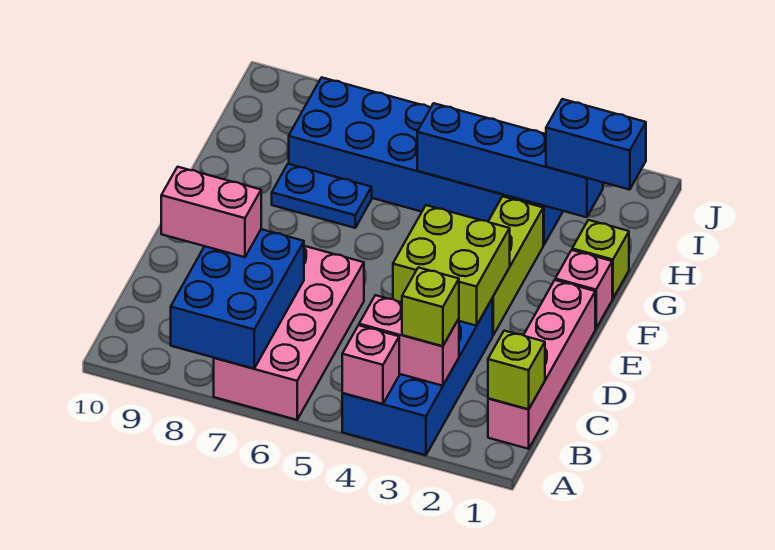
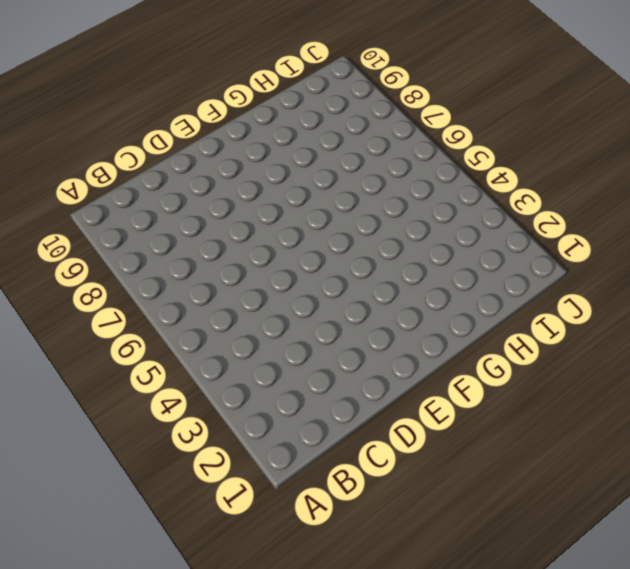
none -> blue brick A3:D4 level 1
none -> pink brick A6:D7 level 1
none -> pink brick B1:E1 level 1

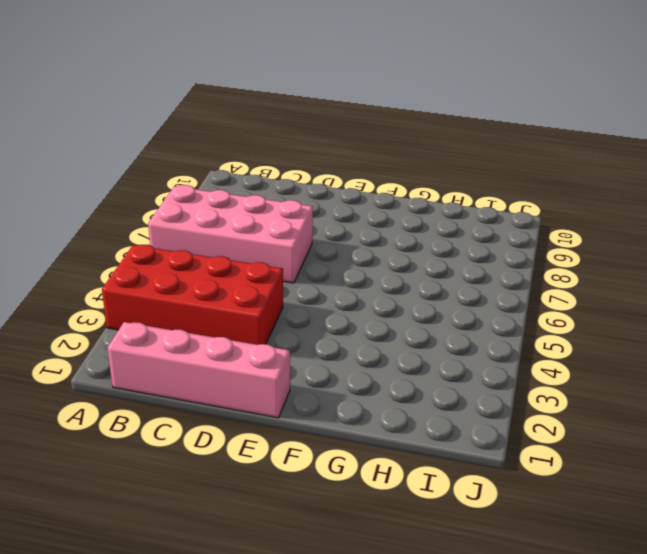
red brick A3:D4 level 1 -> blue brick A3:D4 level 1
none -> lime brick E3:G3 level 1
none -> pink brick F1 level 1
none -> lime brick G1 level 1

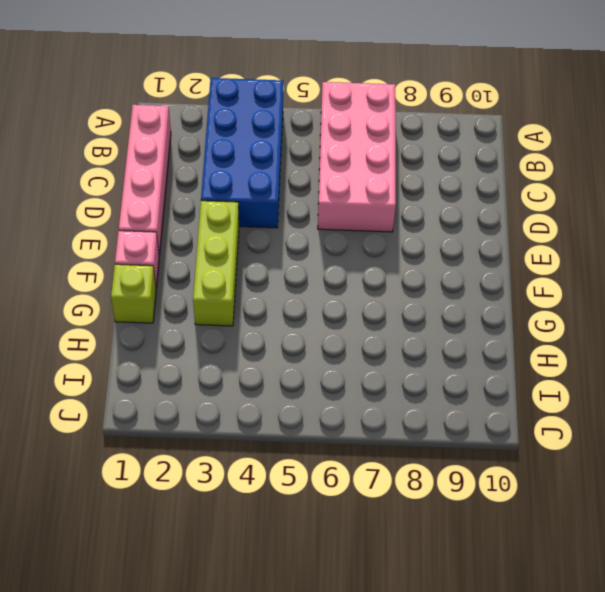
none -> blue plate G7:G8 level 1
none -> blue brick H3:I8 level 1
none -> pink brick A4 level 2

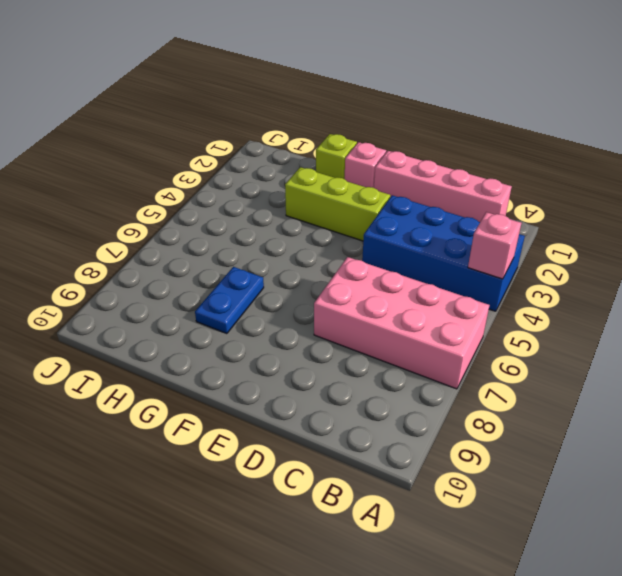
none -> blue brick H3:I8 level 1
none -> blue brick A7:C8 level 2
none -> lime brick B1 level 2

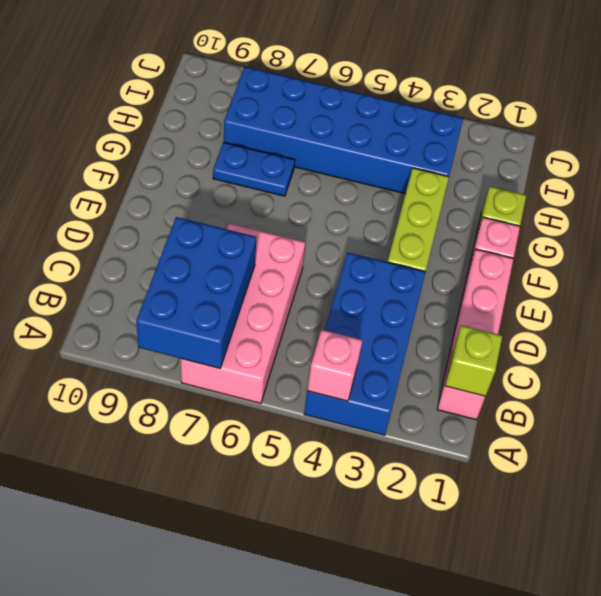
none -> pink brick B3:B4 level 2
none -> lime brick D3:E4 level 2
none -> blue brick H2:H5 level 2

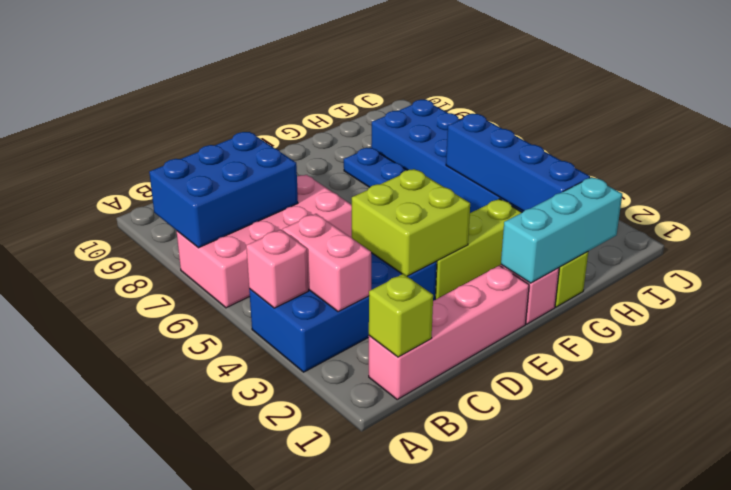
cyan brick F1:H1 level 2 -> none
none -> lime brick B3 level 3
none -> pink brick C8:C9 level 3
none -> blue brick H1:H2 level 3

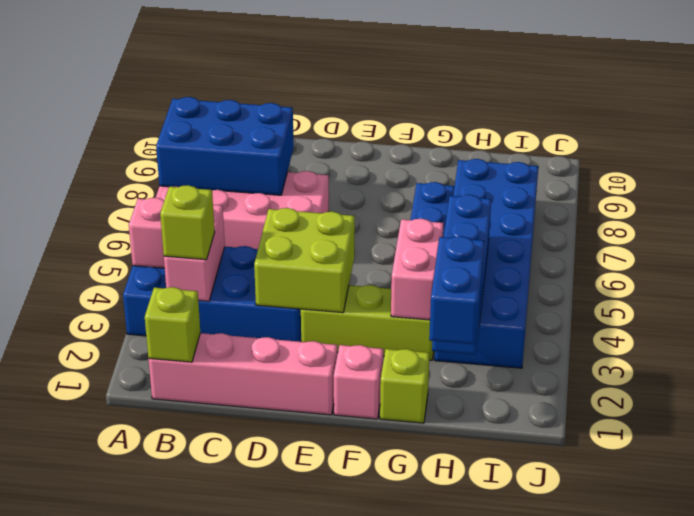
pink brick G3:G4 level 2 -> pink brick C8:C9 level 3

